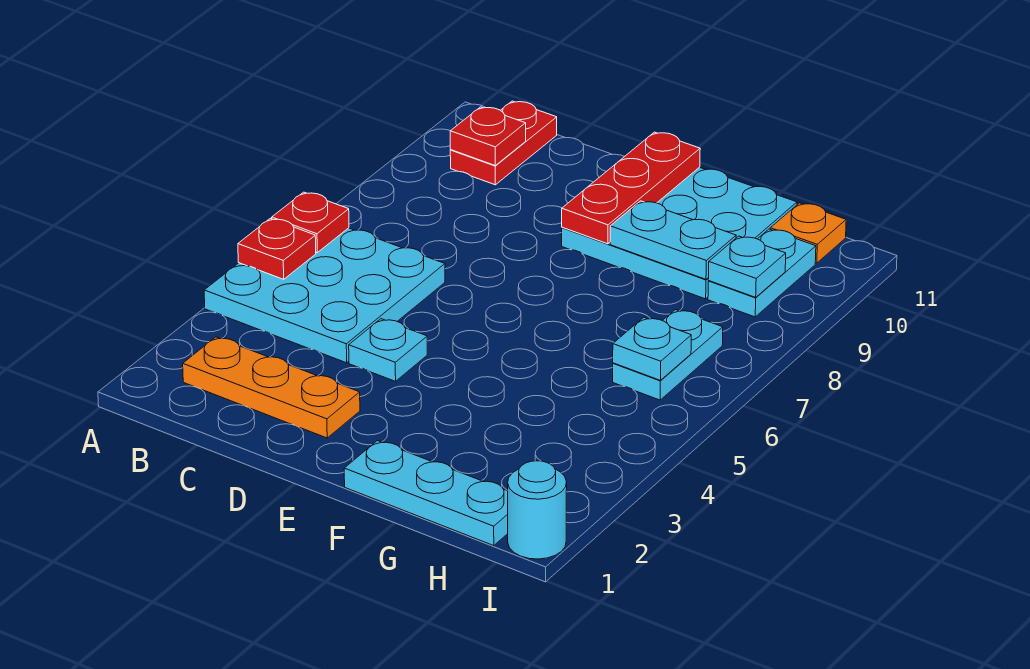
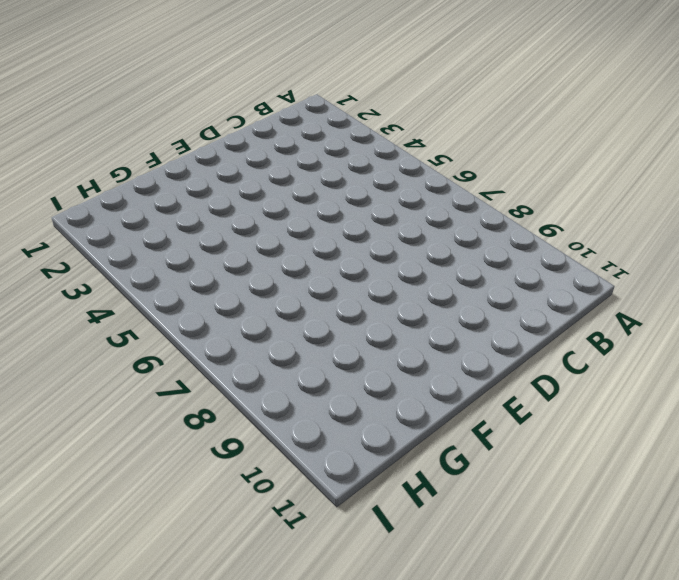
none -> cyan plate A4:C6 level 1
none -> orange plate B2:D2 level 1
none -> red plate B10:B11 level 1

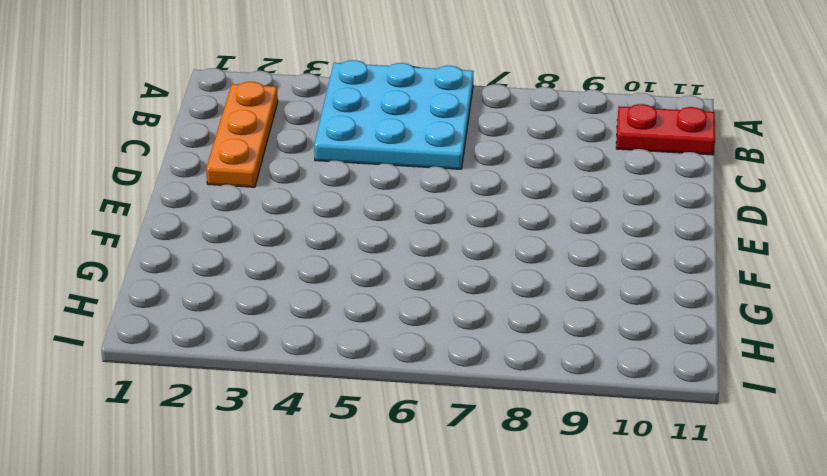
none -> cyan plate D4 level 1
none -> cyan plate E9:G11 level 1
none -> cyan plate F1:H1 level 1

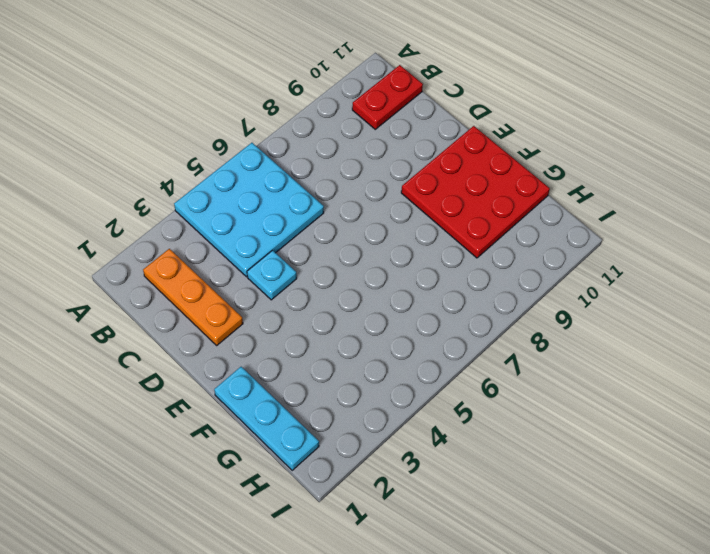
red plate E9:G11 level 1 -> cyan plate E9:G11 level 1
none -> cyan plate H6:H7 level 1
none -> cyan plate H9:H10 level 1
none -> orange plate H11 level 1

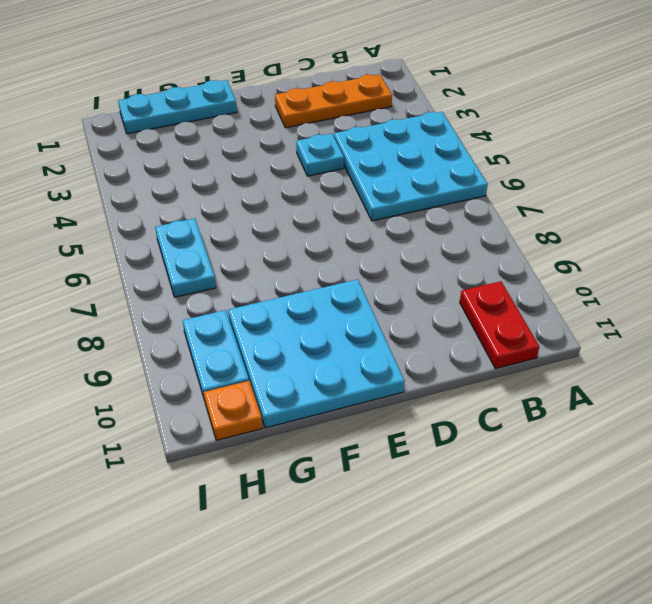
none -> cyan round brick I1 level 1
none -> red plate A5 level 2
none -> red plate A6 level 2

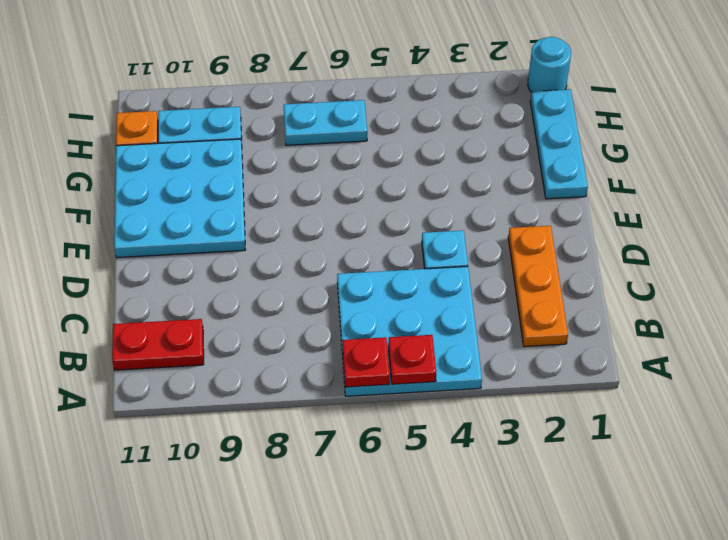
none -> red plate B10 level 2
none -> red plate E9:E11 level 2
none -> cyan plate F9:G9 level 2

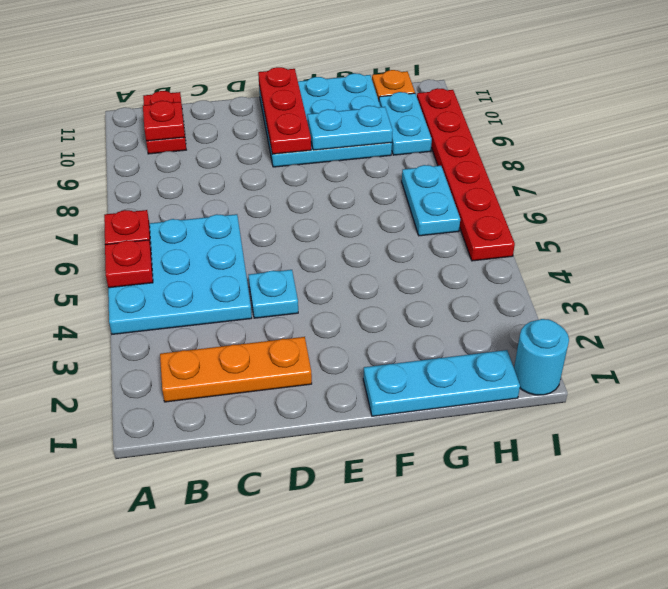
red plate I5:I10 level 1 -> none
none -> cyan plate H6 level 2
none -> cyan plate H9 level 2

